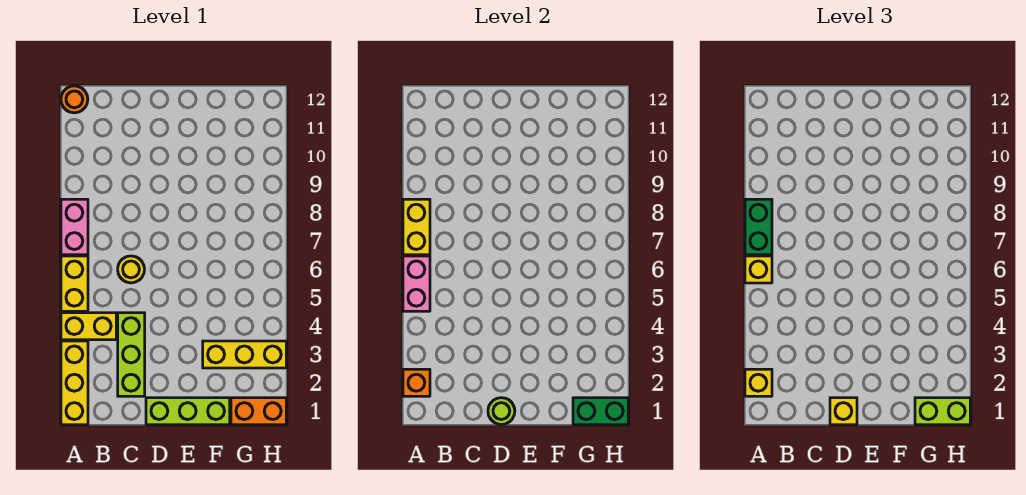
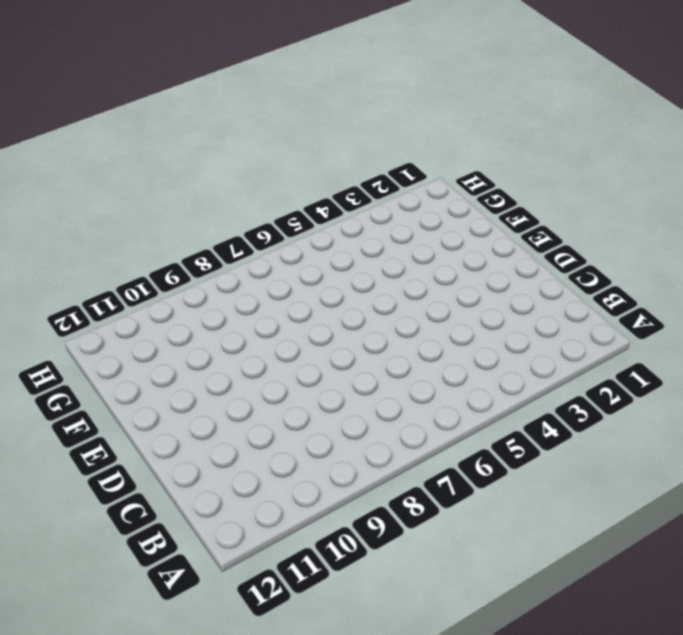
none -> yellow brick A1:A3 level 1
none -> yellow brick A4:B4 level 1
none -> yellow brick A5:A6 level 1

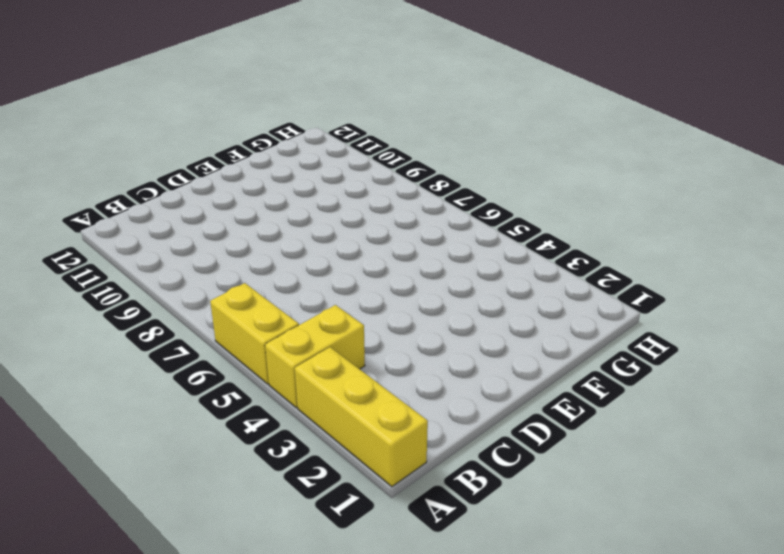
none -> pink brick A7:A8 level 1
none -> orange round brick A12 level 1
none -> lime brick C2:C4 level 1

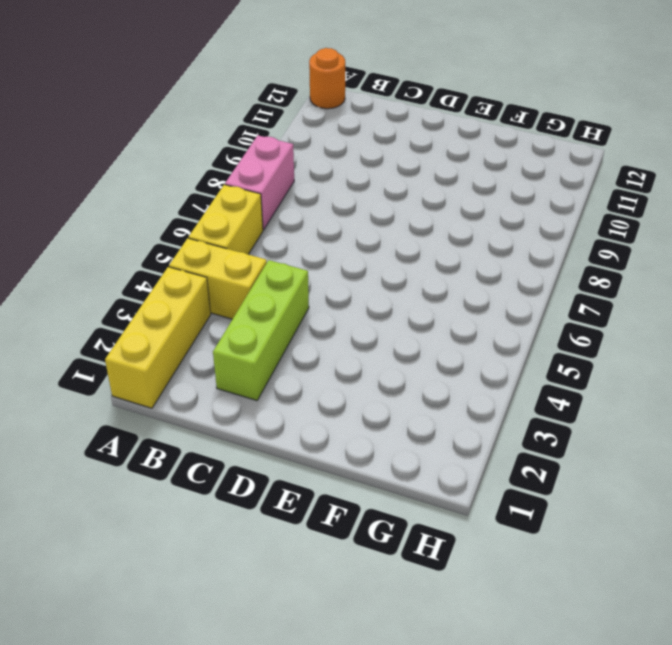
none -> yellow round brick C6 level 1
none -> lime brick D1:F1 level 1
none -> yellow brick F3:H3 level 1

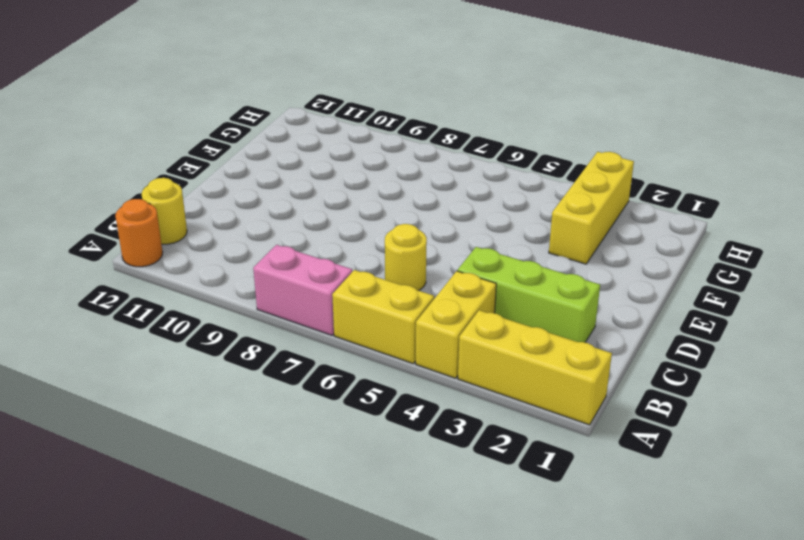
yellow round brick B12 level 1 -> none
none -> lime brick D1:F1 level 1
none -> orange brick G1:H1 level 1
none -> orange brick A2 level 2

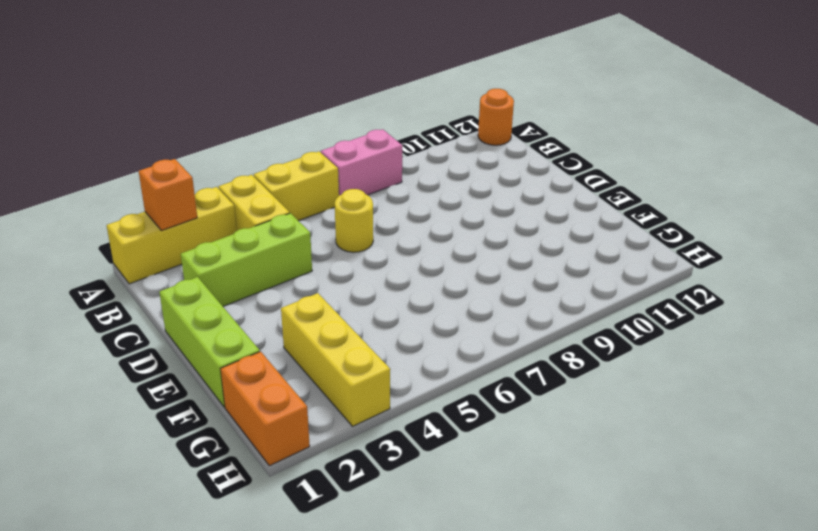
none -> pink brick A5:A6 level 2
none -> yellow brick A7:A8 level 2
none -> lime round brick D1 level 2

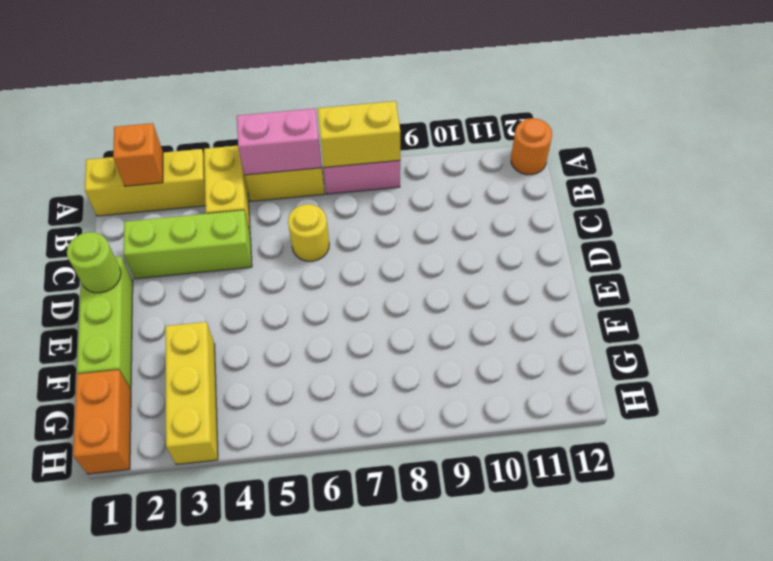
none -> green brick G1:H1 level 2
none -> yellow brick A2 level 3
none -> yellow brick A6 level 3

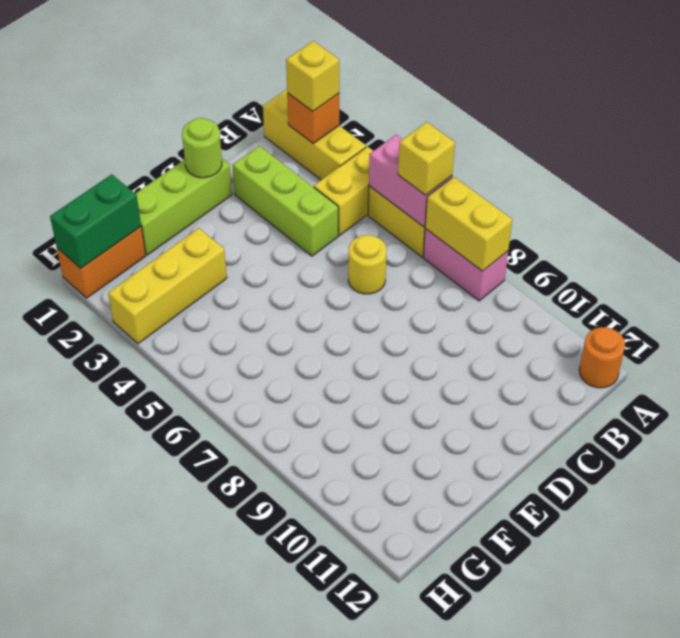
none -> green brick A7:A8 level 3
none -> yellow brick D1 level 3
none -> lime brick G1:H1 level 3

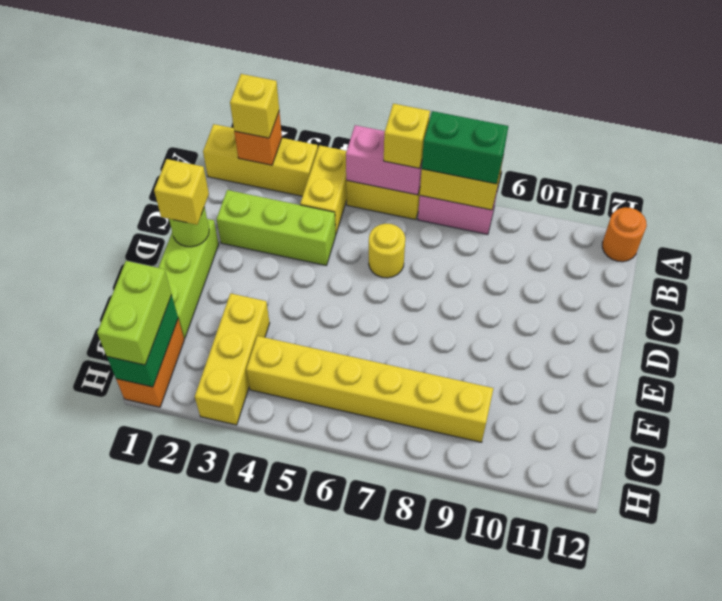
yellow brick G4:G9 level 1 -> none

